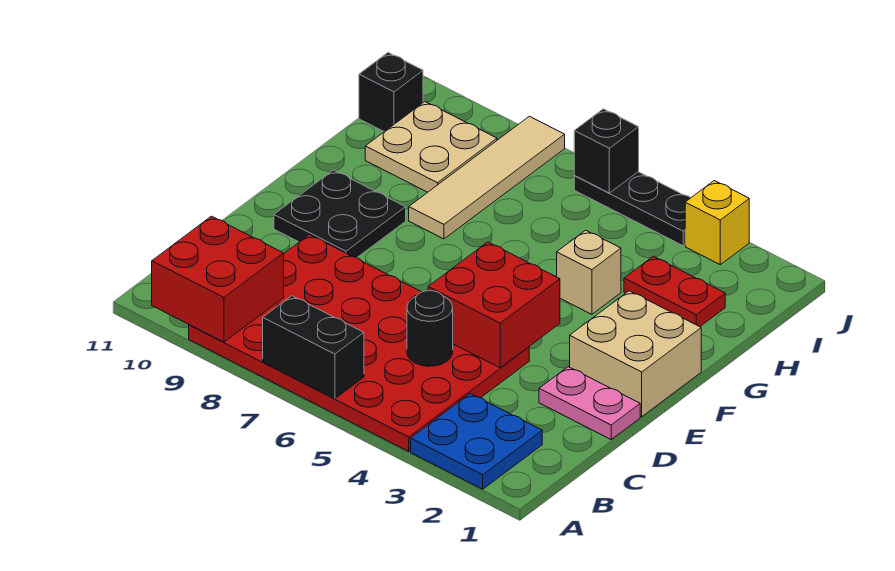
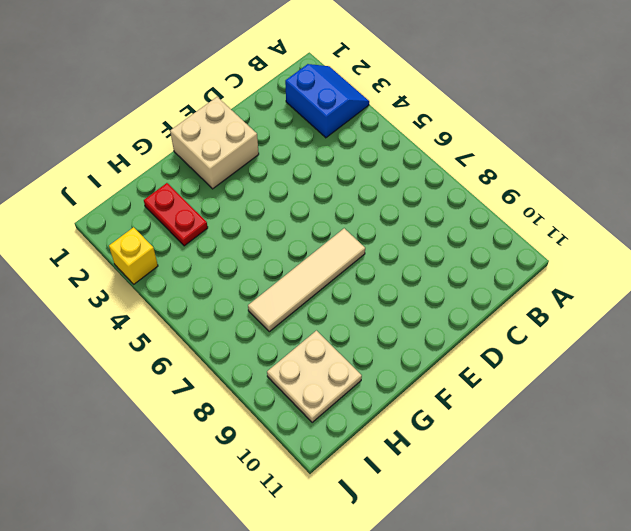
blue slope A2:B3 level 1 top B -> blue plate A2:B3 level 1
tan tile E7:H7 level 1 -> tan tile G8:J8 level 1
none -> red plate A4:D9 level 1
none -> pink plate D1:D2 level 1
none -> black plate E9:F10 level 1

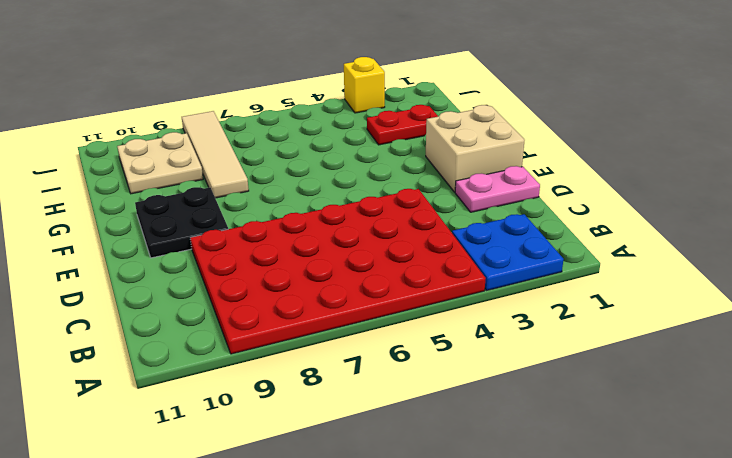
none -> tan brick G4 level 1
none -> black brick I11 level 1
none -> black plate J4:J6 level 1

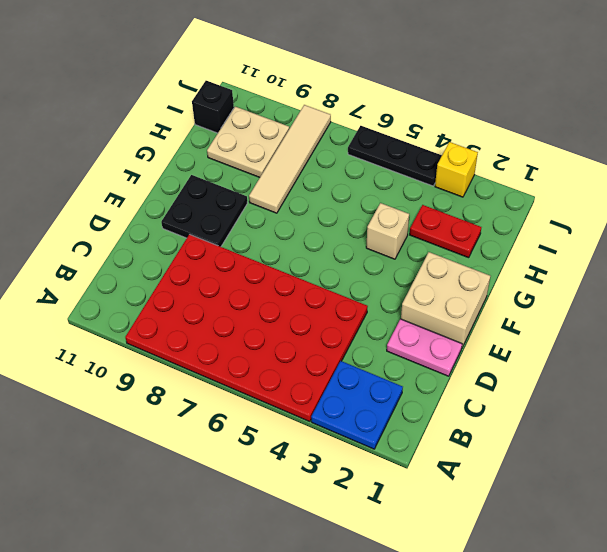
none -> black brick A6:A7 level 2
none -> red brick A9:B10 level 2
none -> black round brick C5 level 2

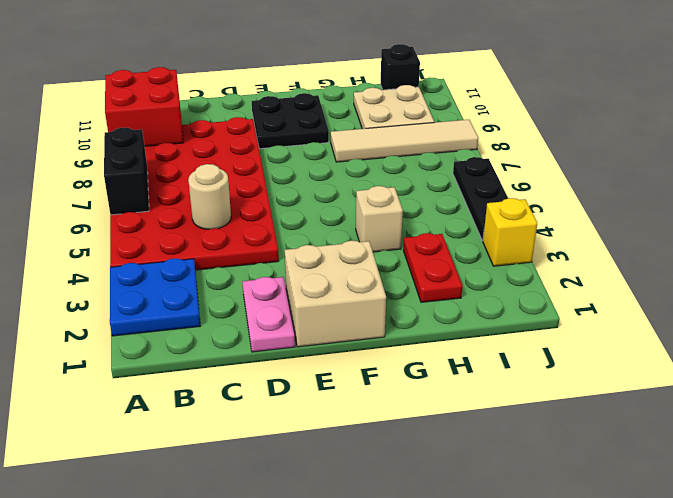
tan round brick C5 level 2 -> black round brick C5 level 2
none -> red brick D4:E5 level 2
none -> black brick J6 level 2

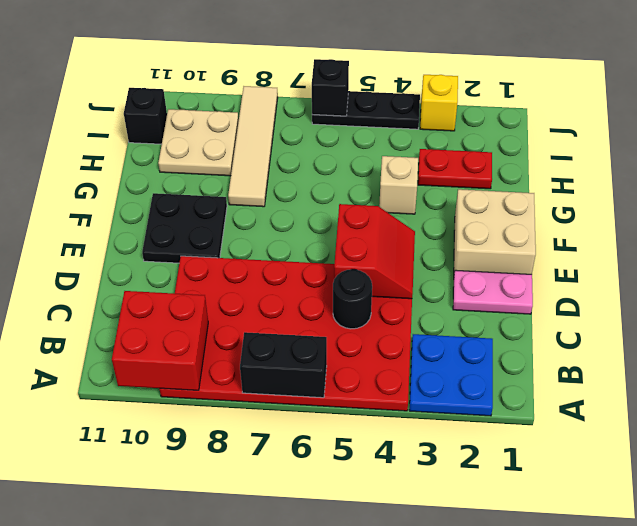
red slope D4:E5 level 2 top 5 -> red brick D4:E5 level 2

